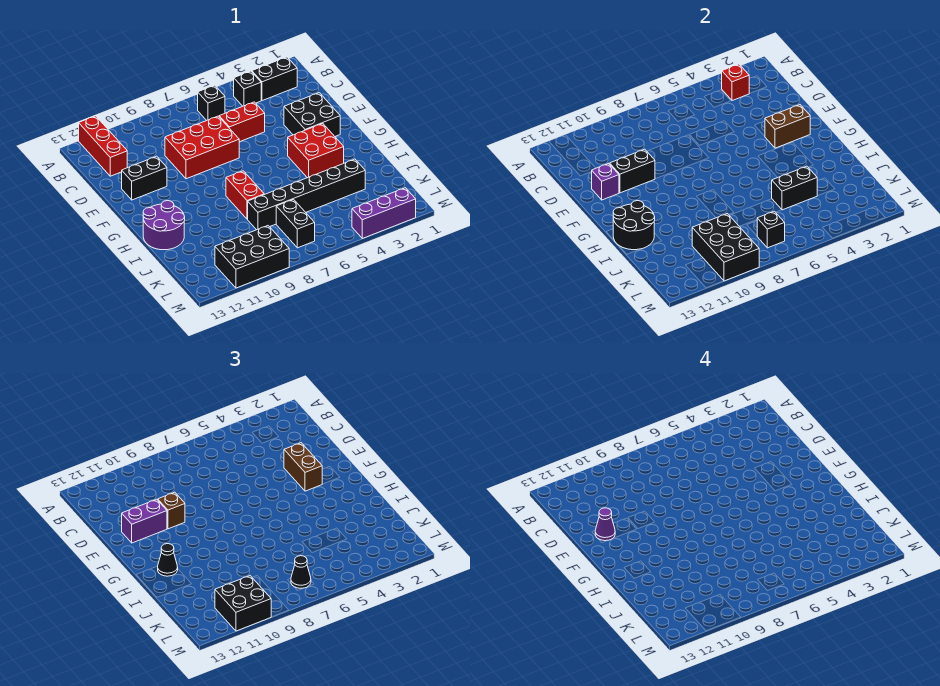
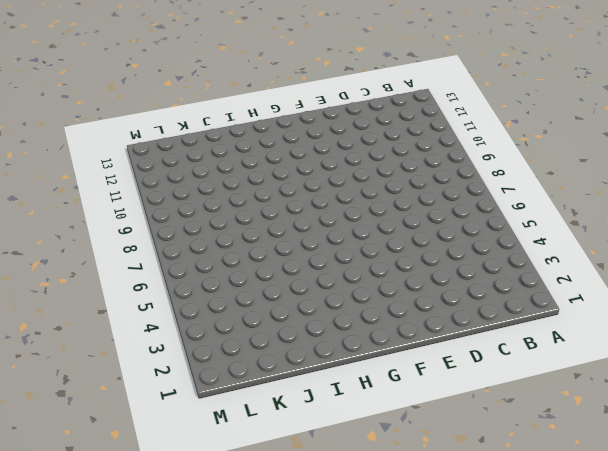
none -> red brick A12:C12 level 1
none -> black brick B2:B3 level 1
none -> black brick B4 level 1
none -> black brick B6 level 1

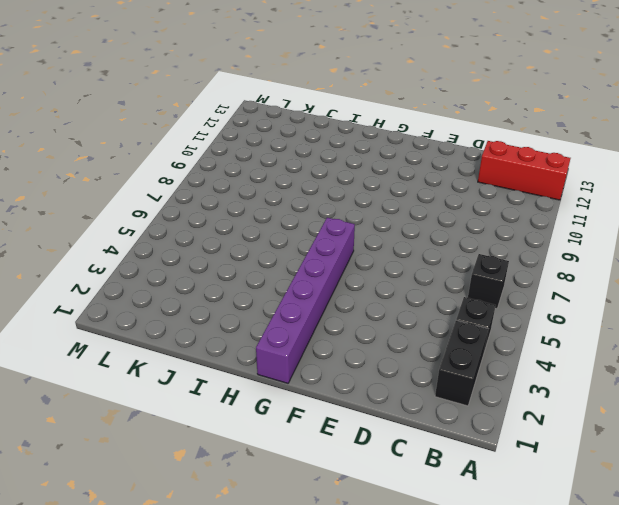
purple brick G1:G6 level 1 -> red brick G3:H4 level 1
none -> red brick D5:D6 level 1
none -> red brick D7:E9 level 1
none -> black brick E2:F3 level 1
none -> black brick E11:E12 level 1

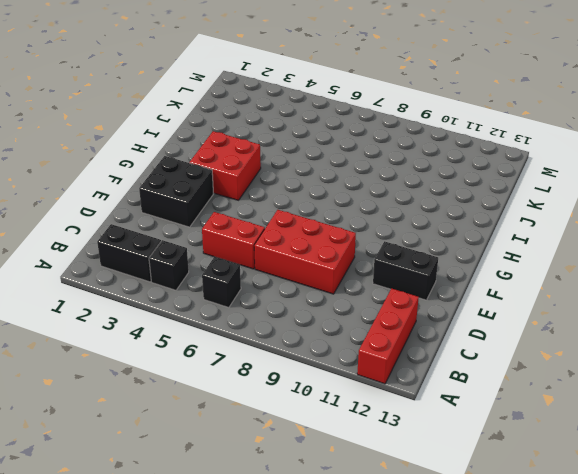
none -> red brick H8:I8 level 1
none -> purple round brick H12:I13 level 1
none -> black brick J3:J8 level 1
none -> black brick K7:L7 level 1

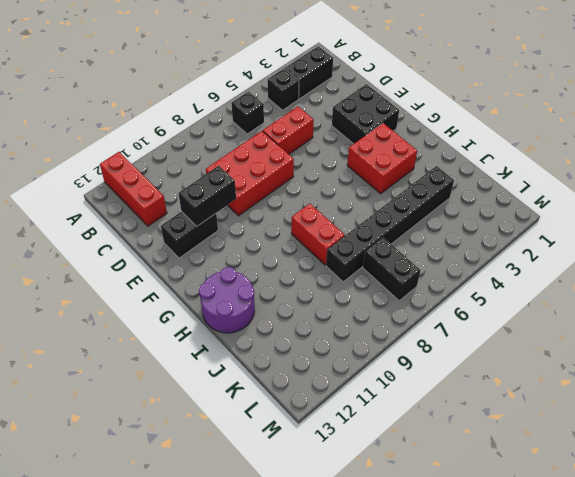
none -> black brick L9:M11 level 1
none -> purple brick M2:M4 level 1
none -> red brick B3 level 2
none -> purple brick E12 level 2

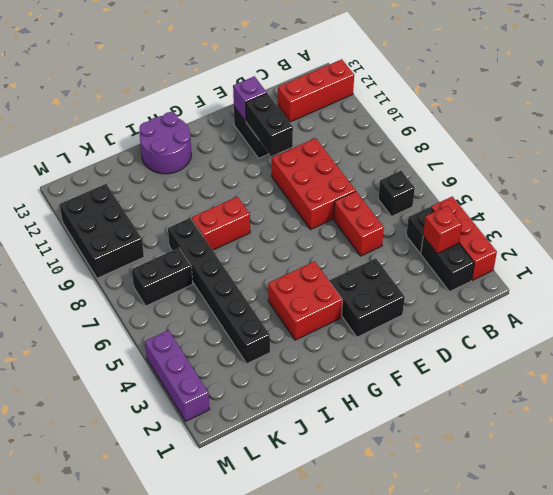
red brick A2:A4 level 1 -> none
none -> brown brick F2:F3 level 2
none -> black round brick H12:I13 level 2
none -> black brick J4:J5 level 2
none -> black brick K9:M10 level 2

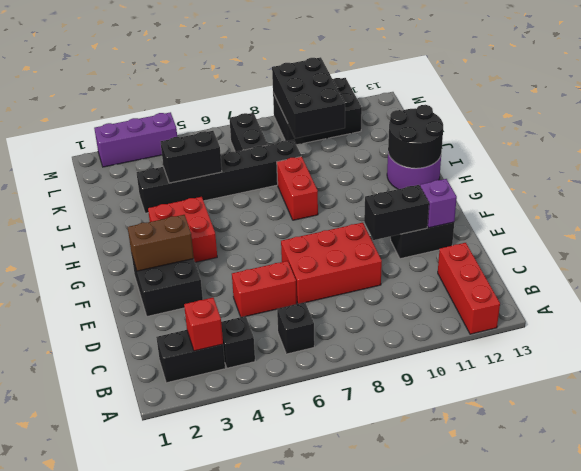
none -> black brick L7 level 2
none -> brown brick E3:F3 level 3
none -> brown brick E10 level 3
none -> purple brick E11:E12 level 3

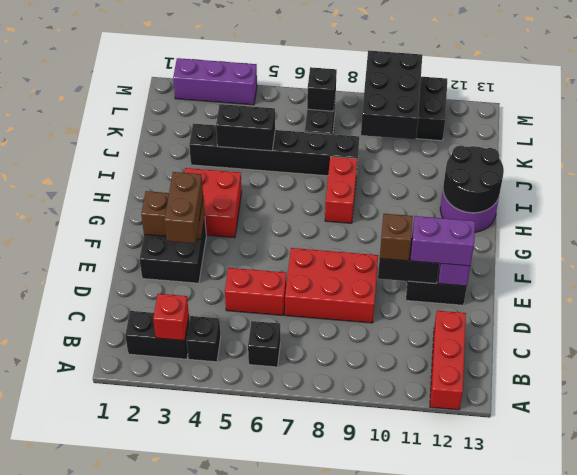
none -> black cone H12 level 3
none -> black cone L7 level 3
none -> black brick L10:M11 level 3
none -> purple cone E12 level 4

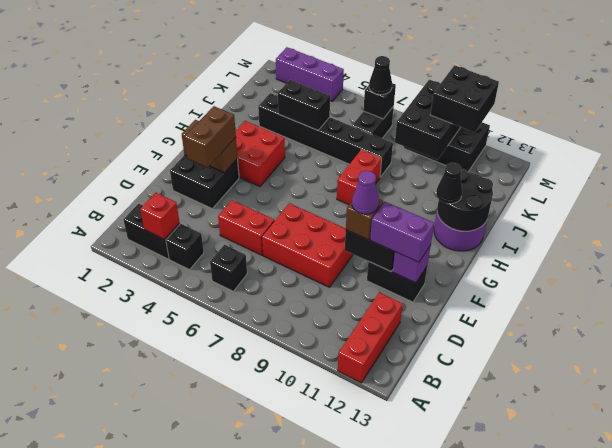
purple cone E10 level 4 -> purple cone E12 level 4

